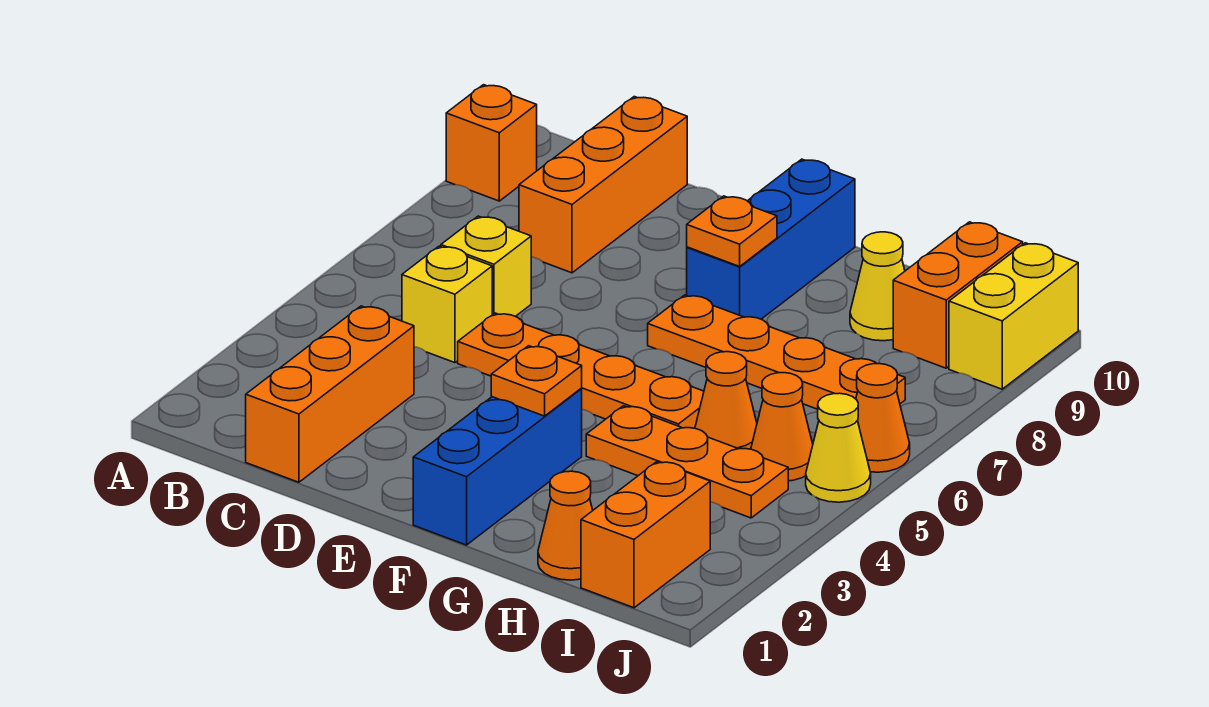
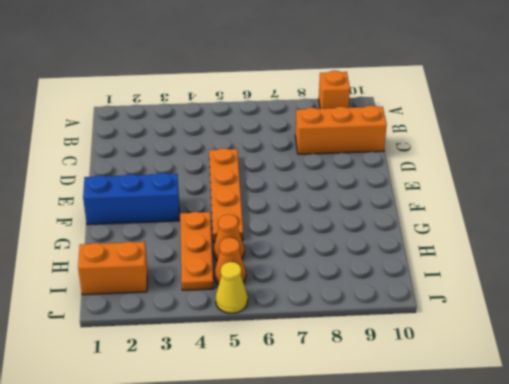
none -> orange brick C1:C3 level 1
none -> yellow brick C5 level 1
none -> yellow brick C6 level 1

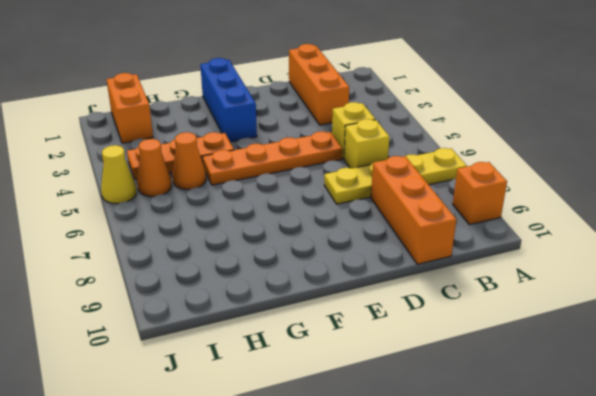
yellow plate A7:D7 level 1 -> none
none -> orange plate F7:I7 level 1
none -> blue brick F8:F10 level 1
none -> orange cone H1 level 1

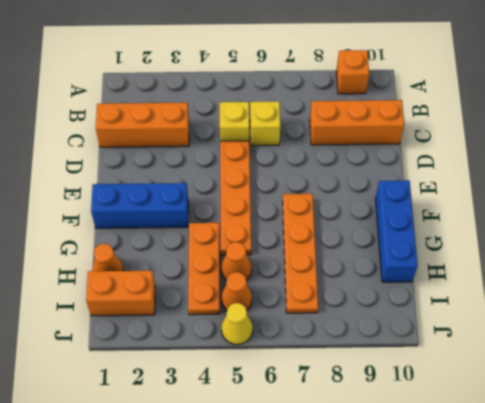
blue brick F10:H10 level 1 -> blue brick F8:F10 level 1
none -> yellow cone H9 level 1
none -> orange brick I9:I10 level 1
none -> orange cone J6 level 1

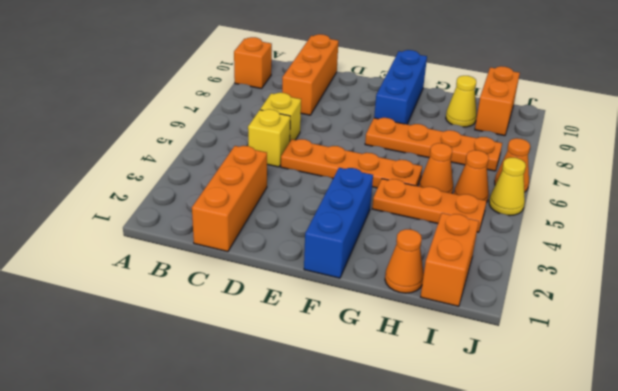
none -> yellow brick J9:J10 level 1
none -> orange plate F3 level 2
none -> orange plate F8 level 2

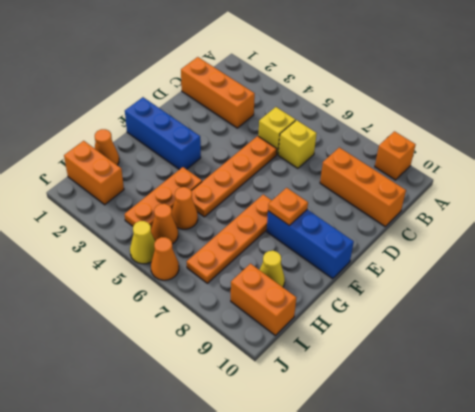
none -> yellow brick J9:J10 level 1
none -> orange plate F3 level 2

